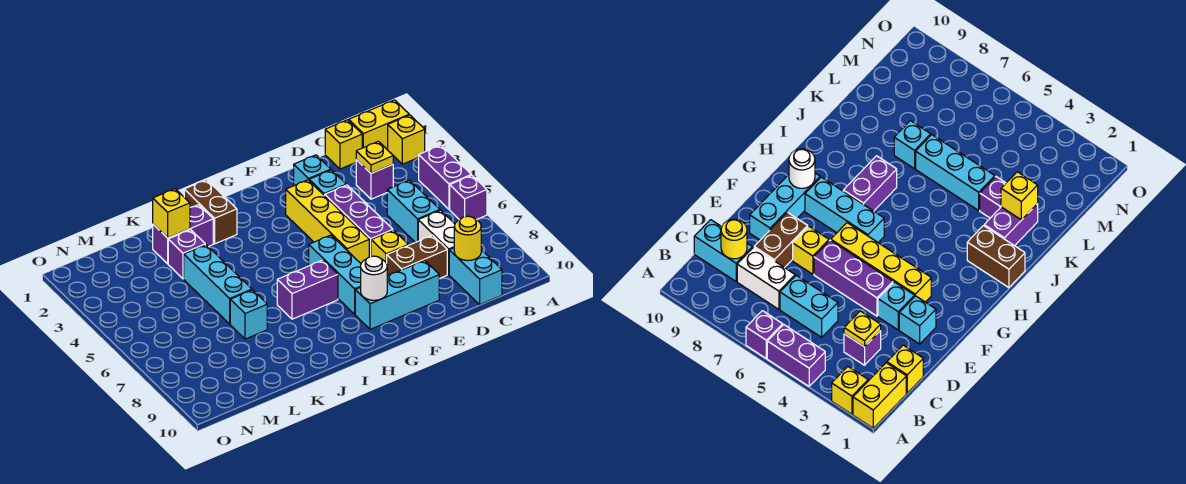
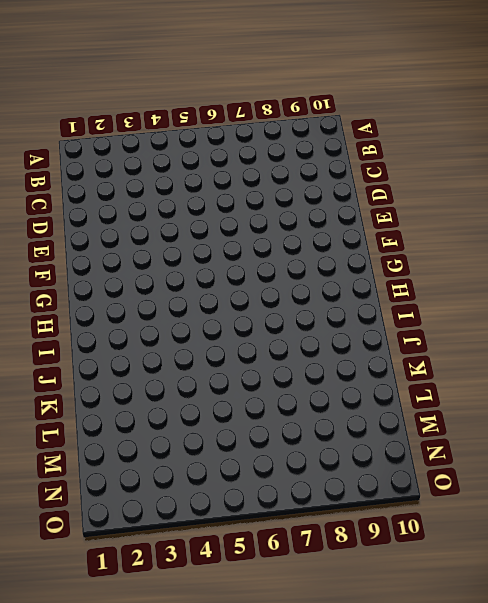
none -> yellow brick A1:B1 level 1
none -> yellow brick A2 level 1
none -> purple brick A4:A5 level 1

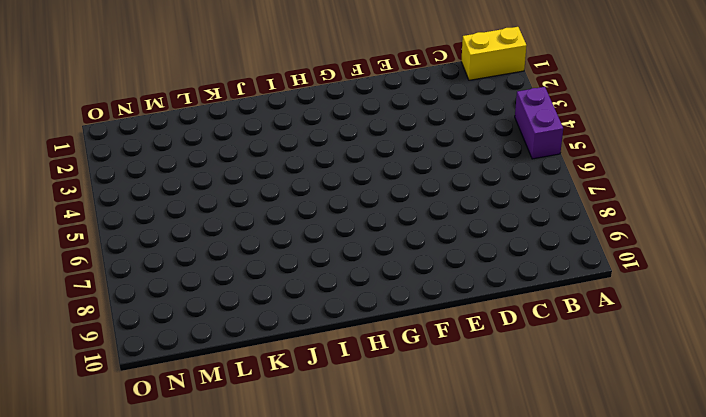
none -> yellow brick A2 level 1
none -> purple brick A6 level 1
none -> yellow brick C1 level 1

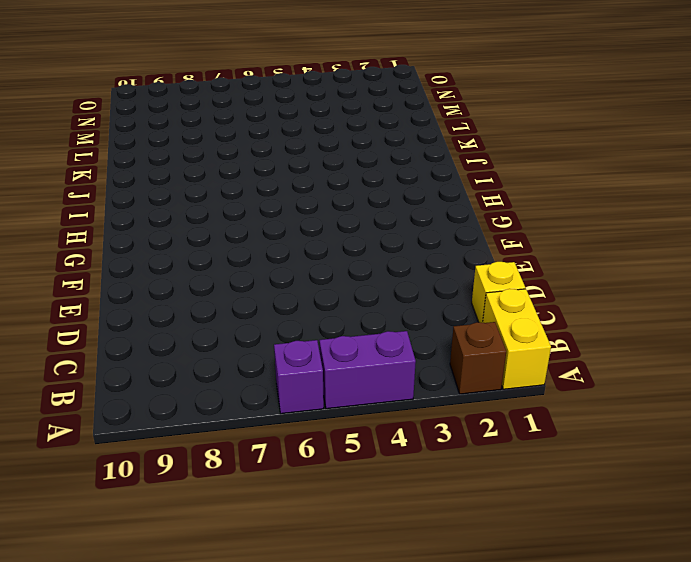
brown brick A2 level 1 -> yellow brick A2 level 1
none -> purple brick C3 level 1
none -> cyan brick C5:C6 level 1
none -> white brick C7:C8 level 1

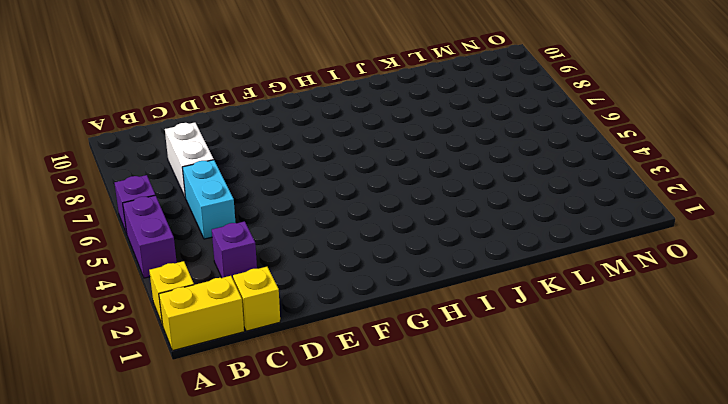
none -> cyan brick C9:C10 level 1
none -> brown brick D8:E8 level 1
none -> cyan brick E2 level 1

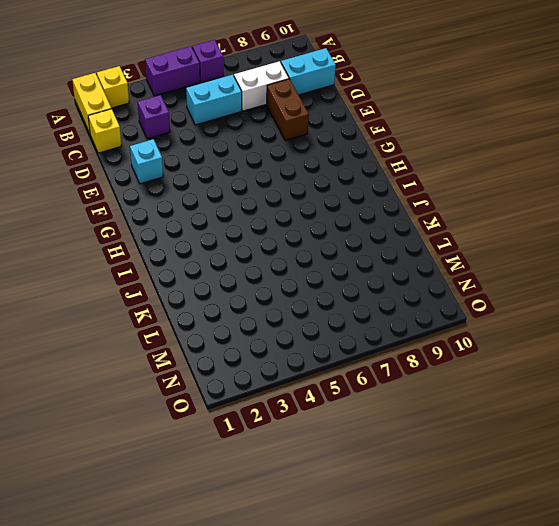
none -> cyan brick E3 level 1
none -> purple brick E4:E6 level 1
none -> yellow brick E7 level 1

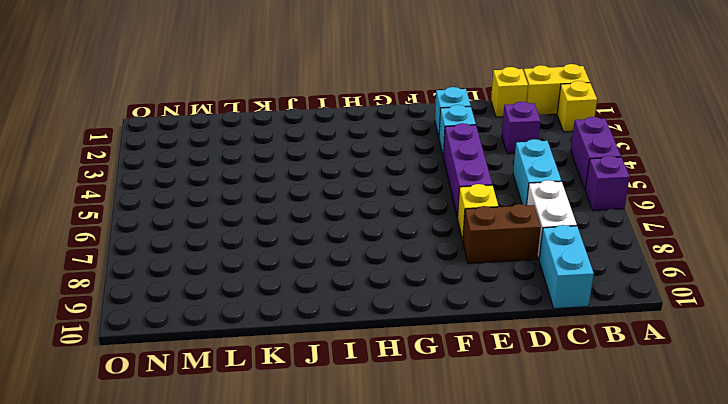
none -> cyan brick E9:G9 level 1
none -> yellow brick F3:F6 level 1
none -> cyan brick G6:G8 level 1

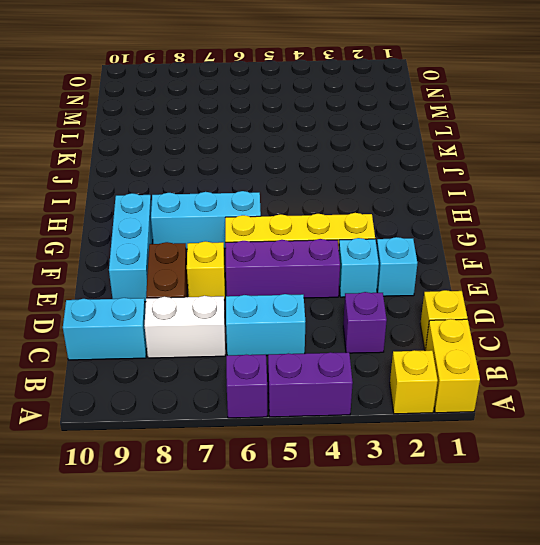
none -> purple brick H7:I7 level 1
none -> brown brick I1:I2 level 1
none -> purple brick J2:K2 level 1

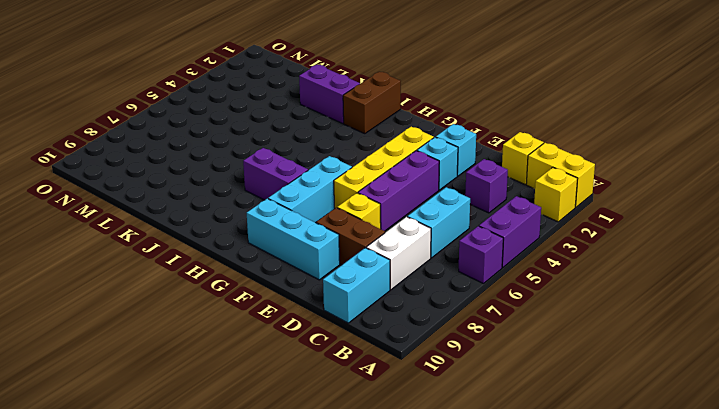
none -> purple brick K3 level 1
none -> cyan brick K4:K6 level 1
none -> cyan brick K7 level 1

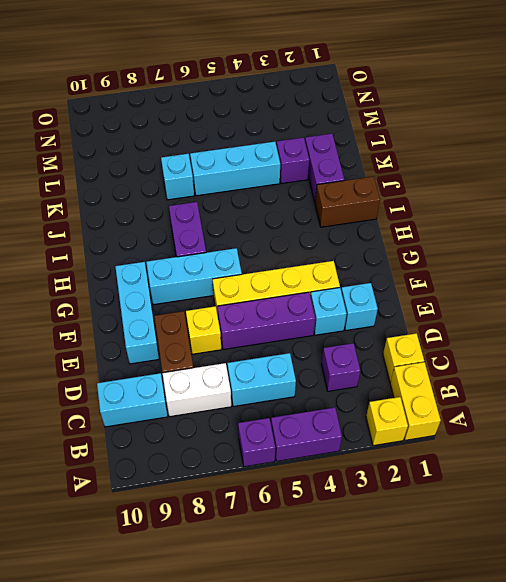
none -> yellow plate C3 level 2
none -> yellow round brick C9 level 2
none -> white round brick G9 level 2

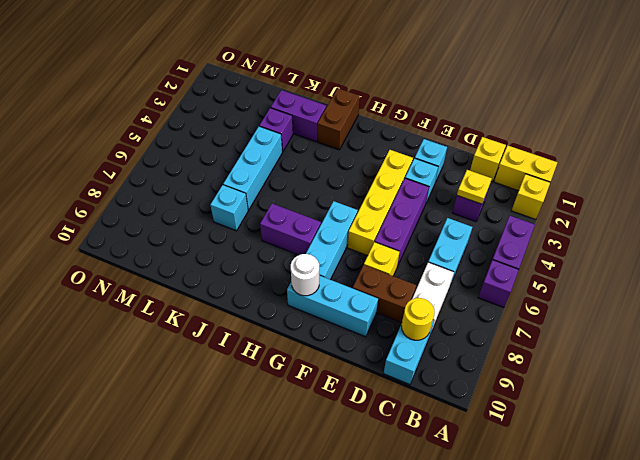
none -> yellow brick K2 level 2

